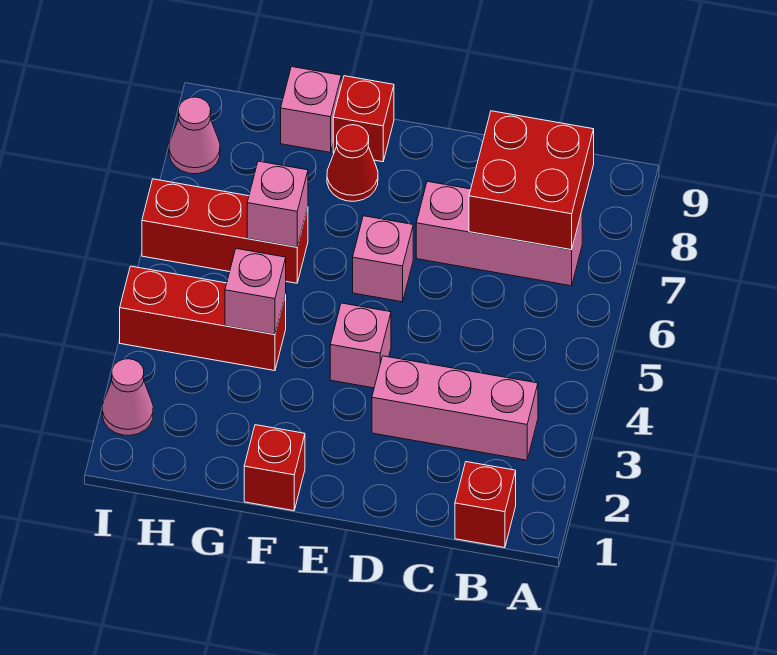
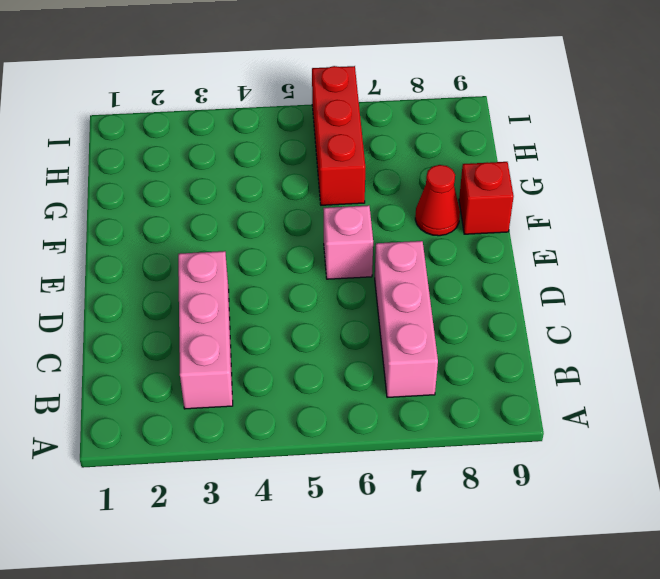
none -> red brick B1 level 1
none -> pink brick E4 level 1
none -> red brick F1 level 1

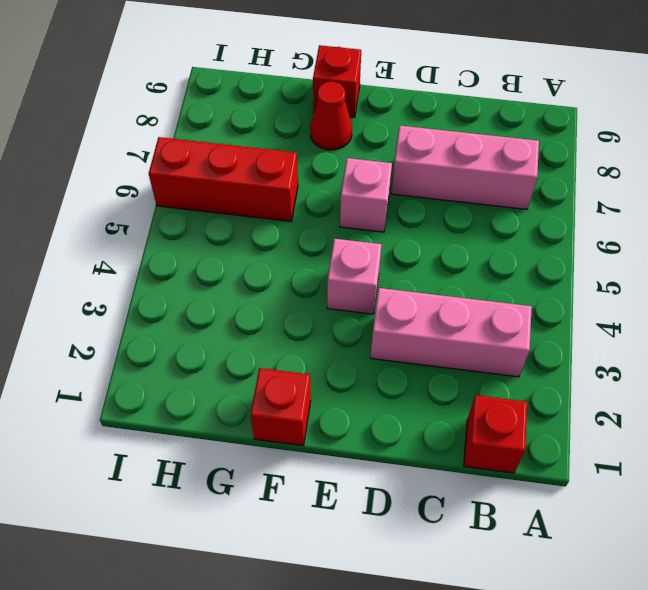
none -> red brick G4:I4 level 1
none -> pink brick G9 level 1
none -> pink cone I2 level 1

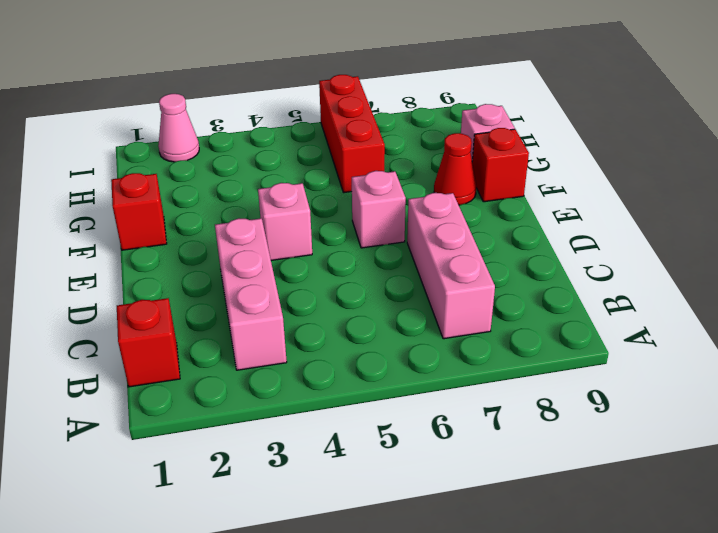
none -> red brick G4:I4 level 1
none -> pink cone I8 level 1
none -> red brick B7:C8 level 2

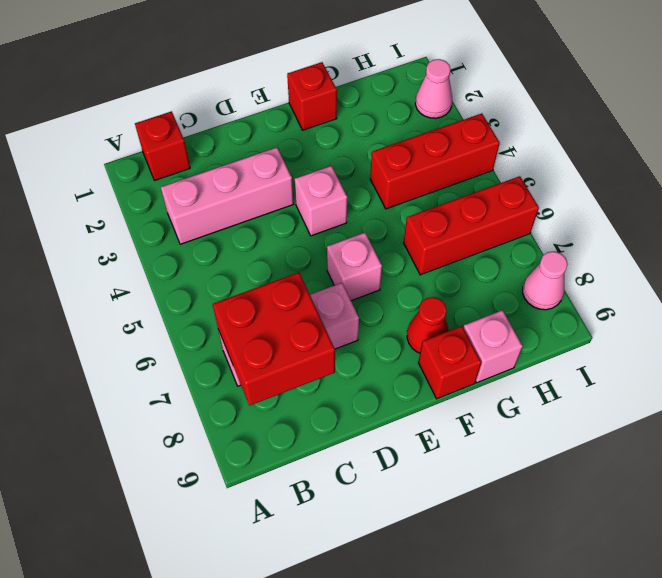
none -> pink brick G4 level 2
none -> pink brick G6 level 2

